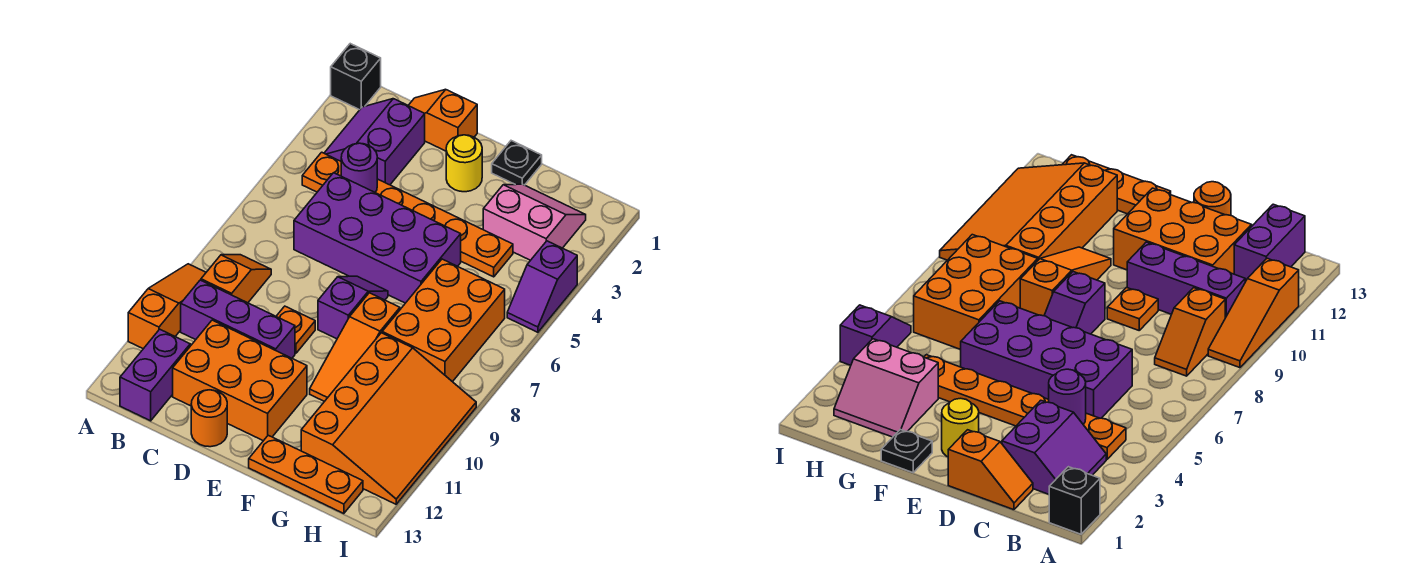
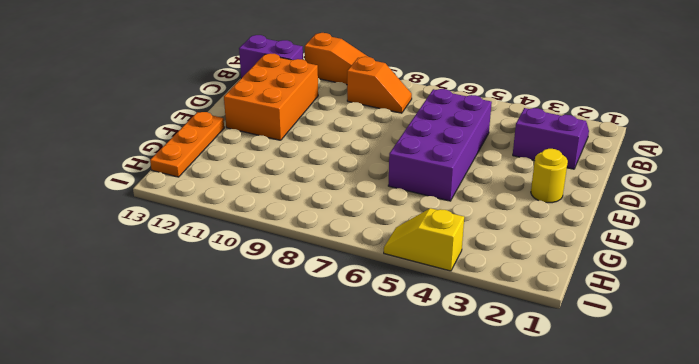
yellow slope I4:I5 level 1 top 4 -> purple slope I4:I5 level 1 top 4
none -> black brick A1 level 1
none -> orange plate B4:G4 level 1
none -> purple brick B10:D10 level 1

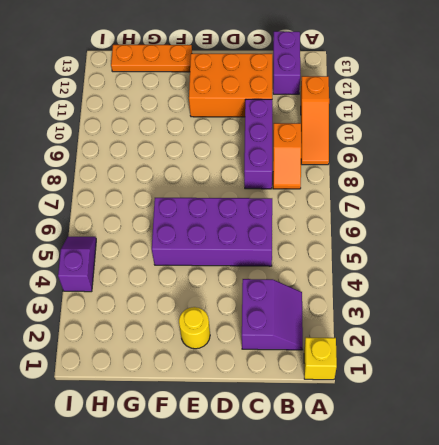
yellow brick A1 level 1 -> black brick A1 level 1
purple brick C8:C10 level 1 -> purple brick B10:D10 level 1
none -> orange plate B4:G4 level 1
none -> orange slope C1:D1 level 1 top D
none -> orange plate D9 level 1

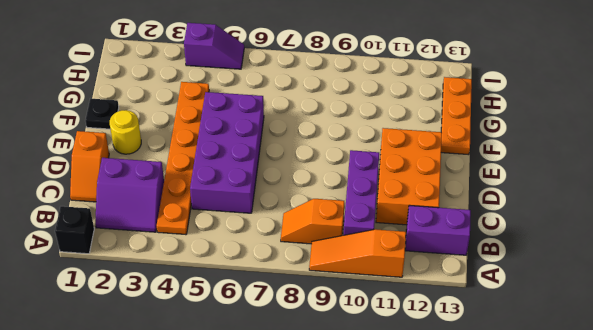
none -> orange plate D9 level 1
none -> orange round brick D13 level 1
none -> purple slope E7:E8 level 1 top 8

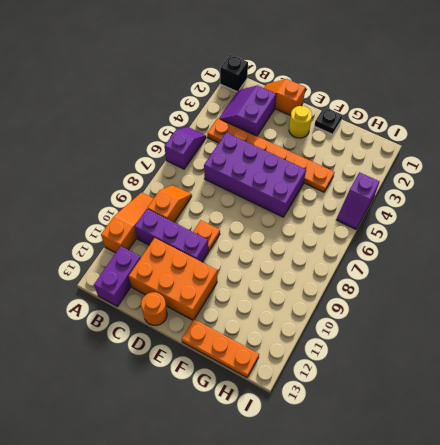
purple slope A5:A6 level 1 top 6 -> purple slope E7:E8 level 1 top 8
none -> orange slope F8:F10 level 1 top 8
none -> pink slope G2:H3 level 1 top 3
none -> orange brick G6:H8 level 1

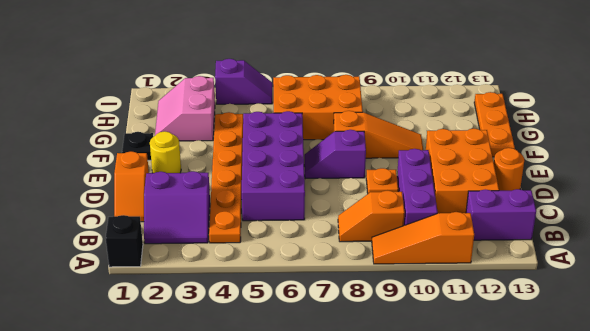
none -> orange slope G9:I12 level 1 top G
none -> purple round brick C4 level 2

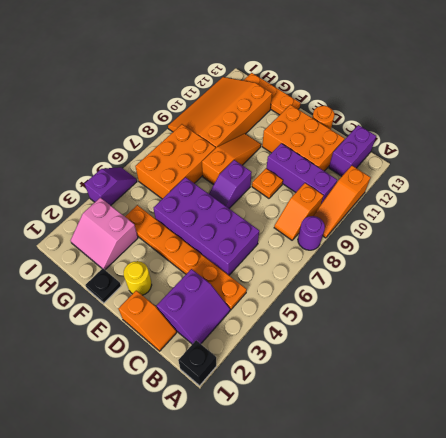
purple round brick A8 level 1 -> purple round brick C4 level 2

